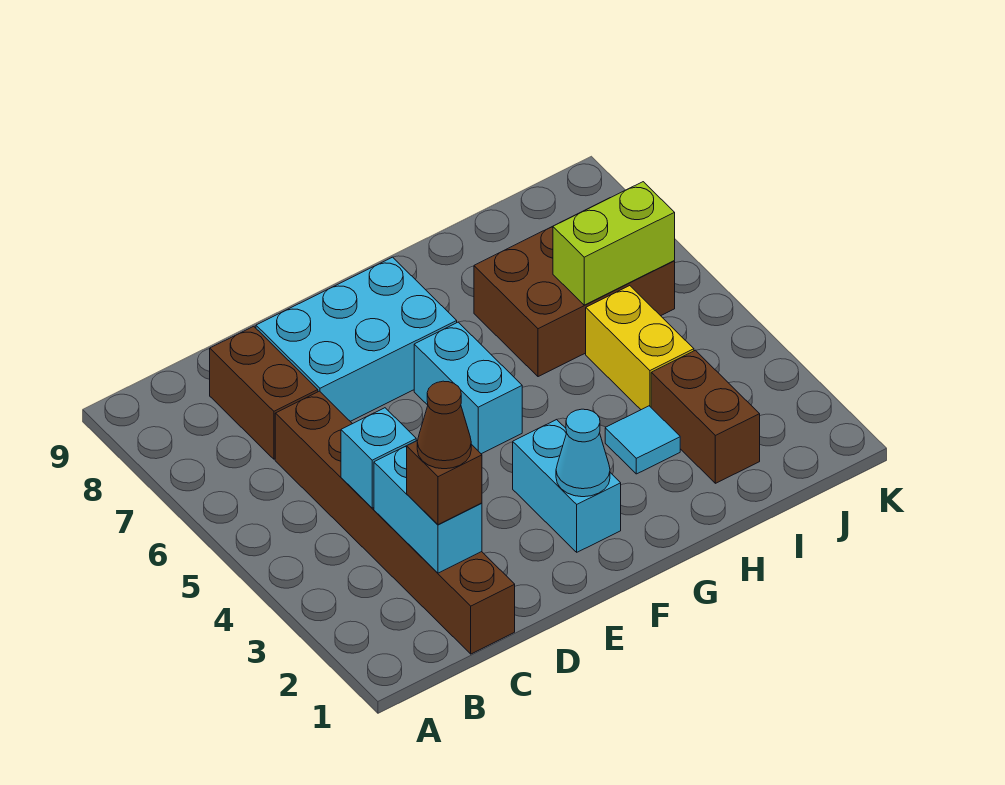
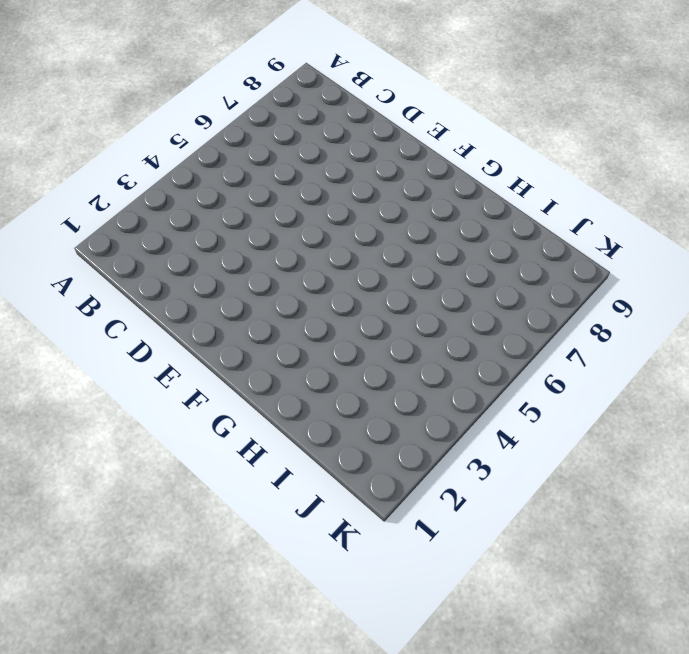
none -> brown brick C1:C6 level 1
none -> brown brick C7:C8 level 1
none -> cyan brick D7:F8 level 1

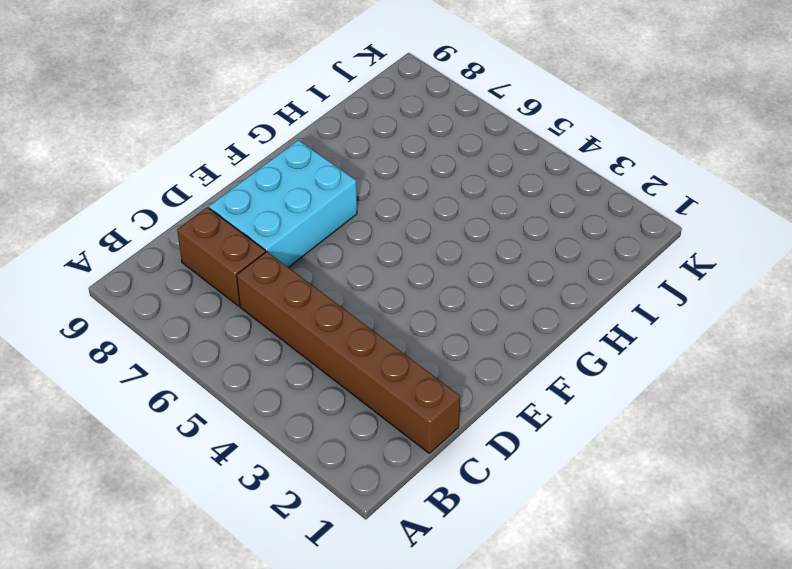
none -> cyan brick F2:F3 level 1
none -> cyan brick F5:F6 level 1
none -> cyan tile H3 level 1

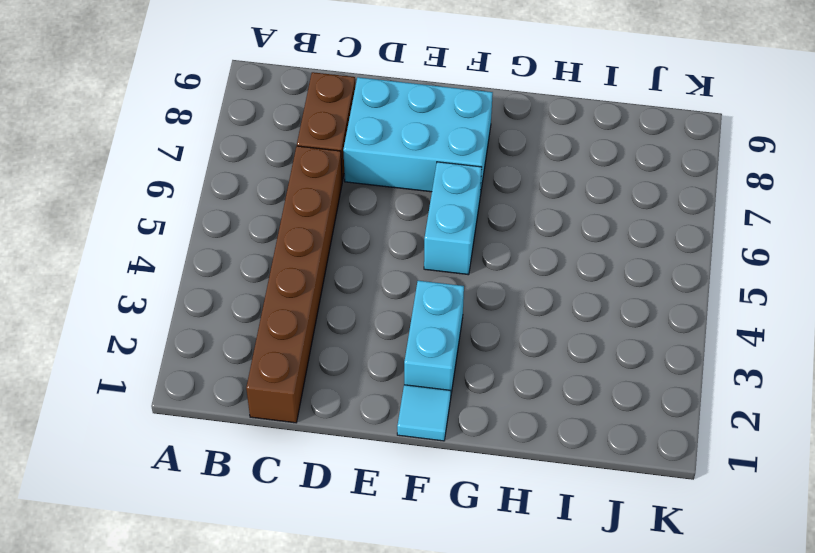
cyan tile F1 level 1 -> cyan tile H3 level 1
none -> brown brick H6:J7 level 1
none -> brown brick I2:I3 level 1
none -> yellow brick I4:I5 level 1

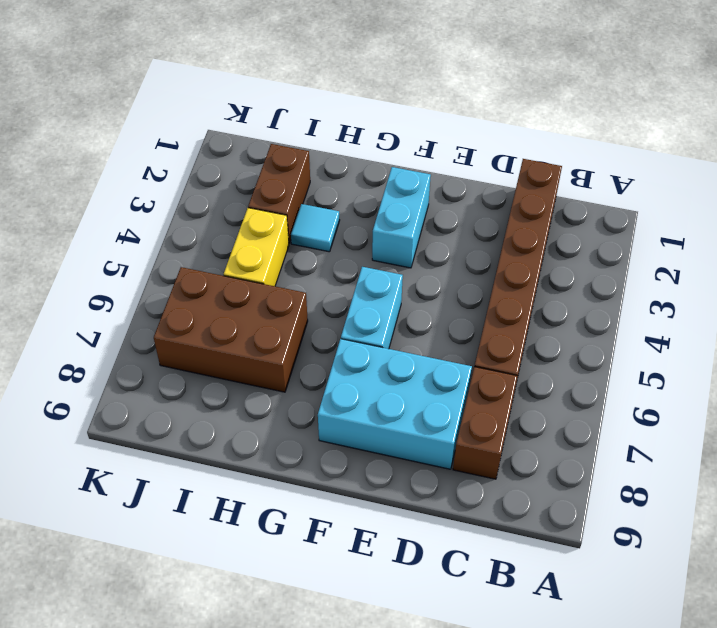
none -> cyan brick C2:C3 level 2
none -> cyan brick C4 level 2
none -> cyan cone F2 level 2

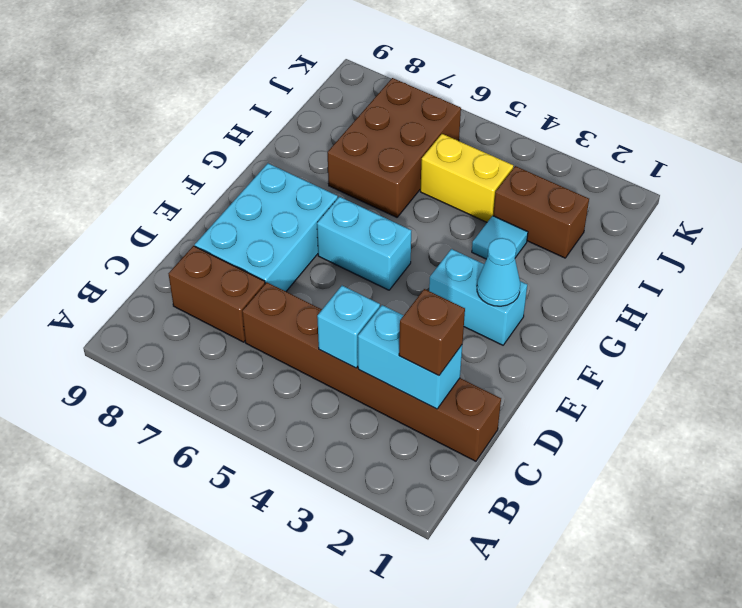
none -> lime brick I6:J6 level 2
none -> brown cone C2 level 4

